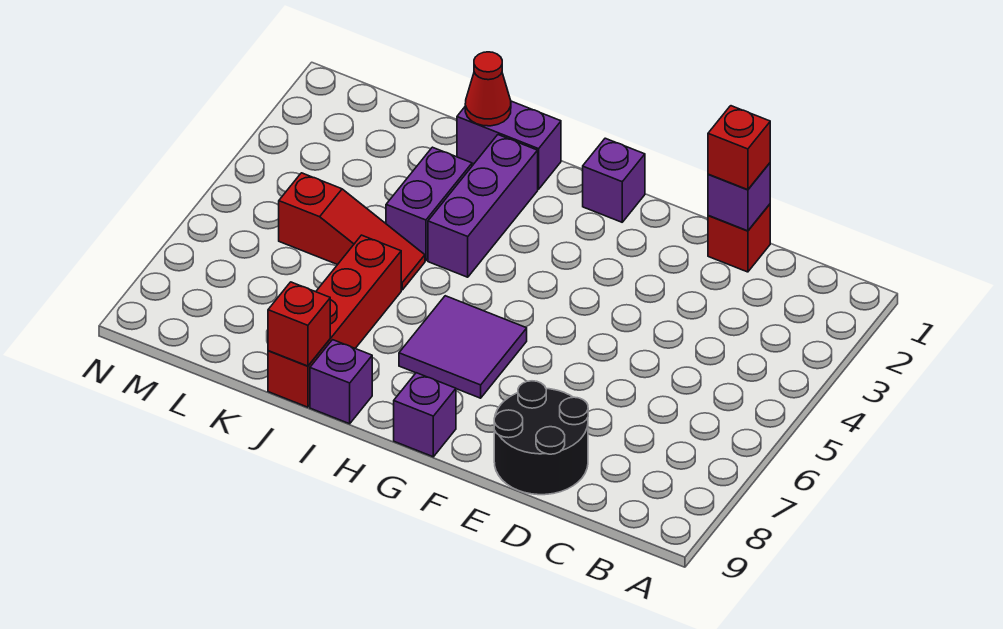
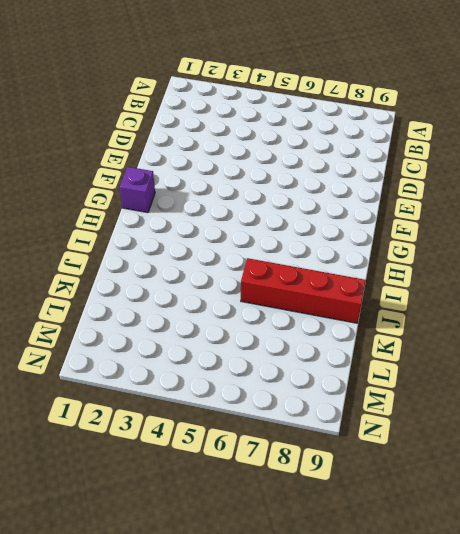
none -> red brick D1 level 1
none -> black round brick D8:E9 level 1
none -> purple tile G6:H7 level 1

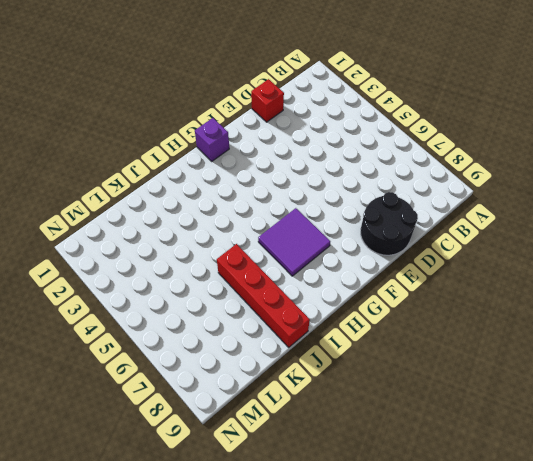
none -> purple brick G9 level 1
none -> purple brick I1:J1 level 1
none -> purple brick I2:I4 level 1

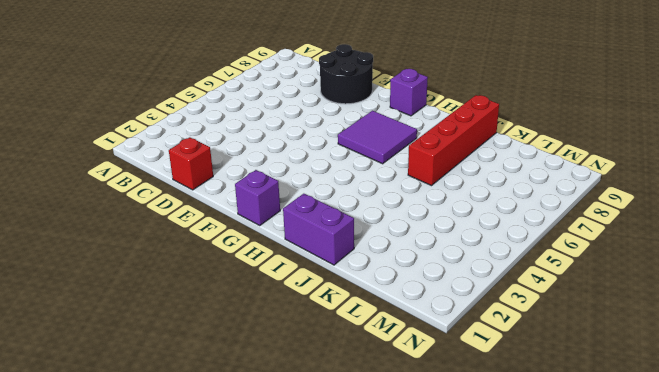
none -> purple brick I2:I4 level 1
none -> purple brick I9 level 1
none -> purple brick J3:J4 level 1

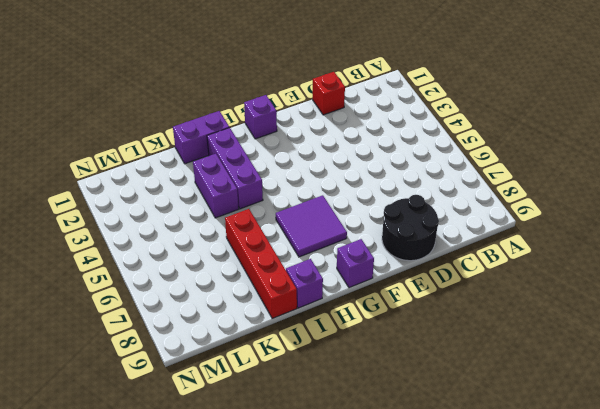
none -> red slope J5:L5 level 1 top L
none -> purple brick D1 level 2
none -> red cone J1 level 2

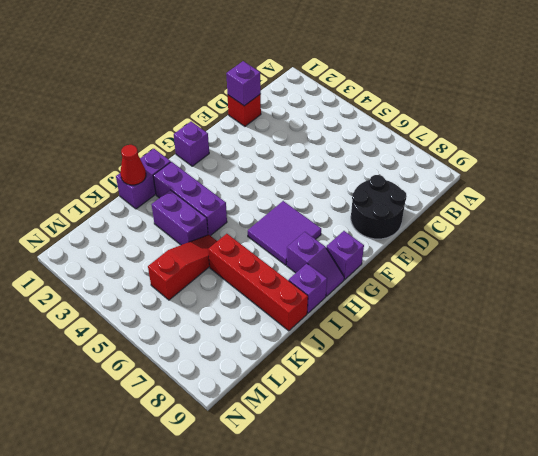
purple slope H8:H9 level 1 top 8 -> none
none -> red brick J9 level 2
none -> red brick D1 level 3

